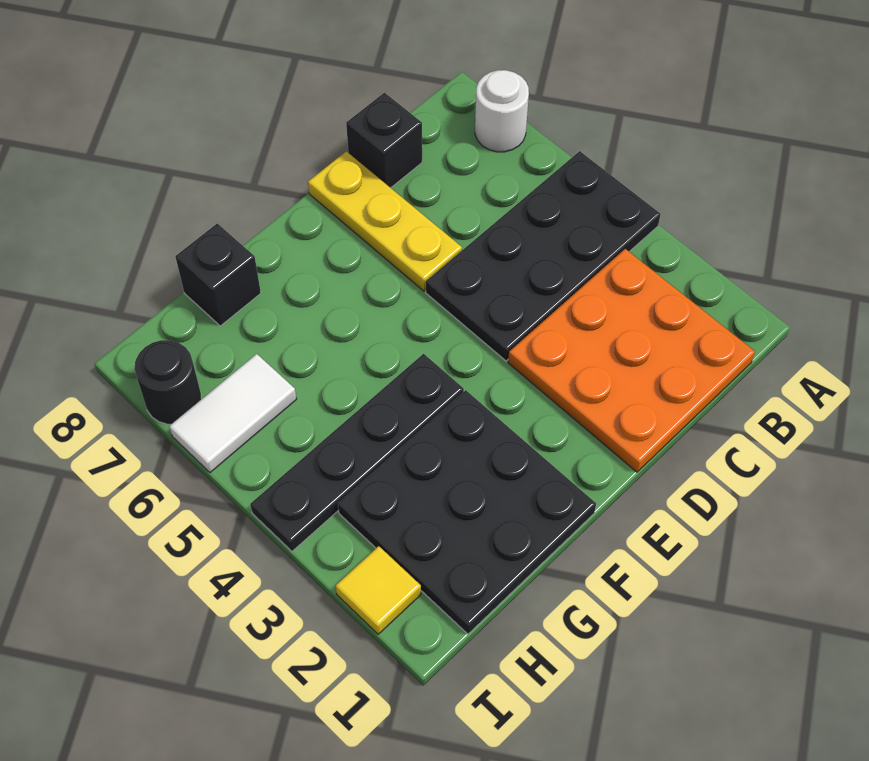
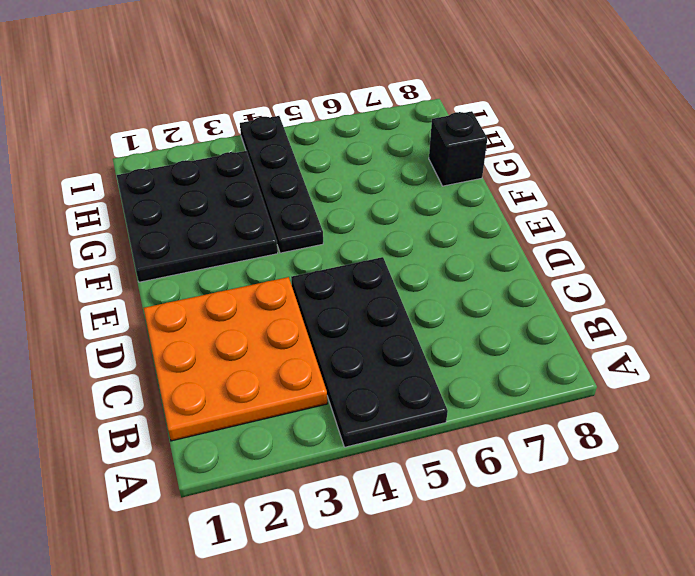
none -> white round brick A7 level 1
none -> black brick C8 level 1

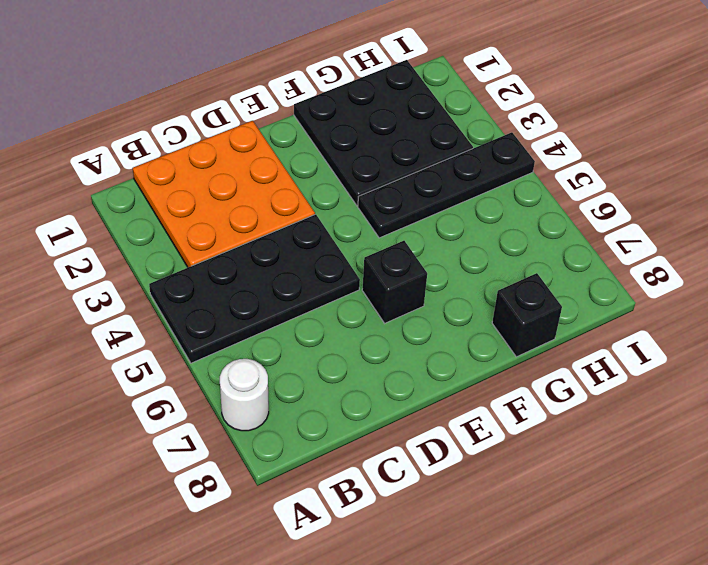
black brick E6 level 1 -> black brick C8 level 1
none -> yellow plate D6:D8 level 1
none -> white tile H6:I6 level 1

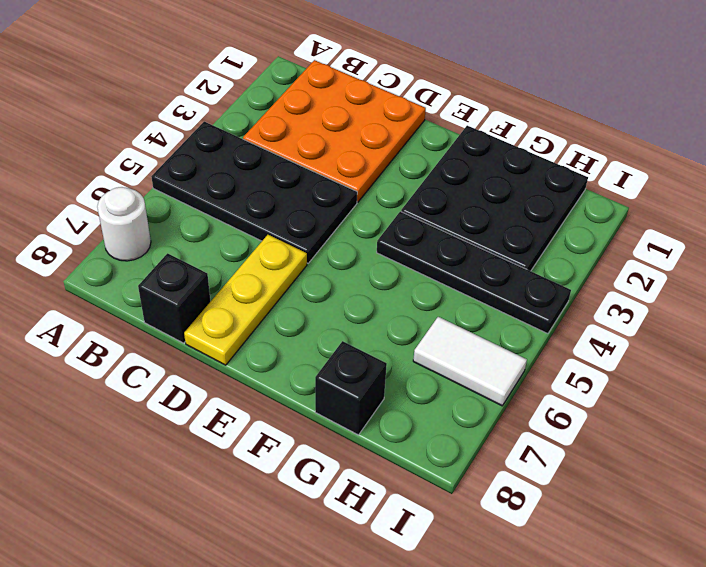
none -> yellow tile I2 level 1
none -> black round brick I7 level 1

